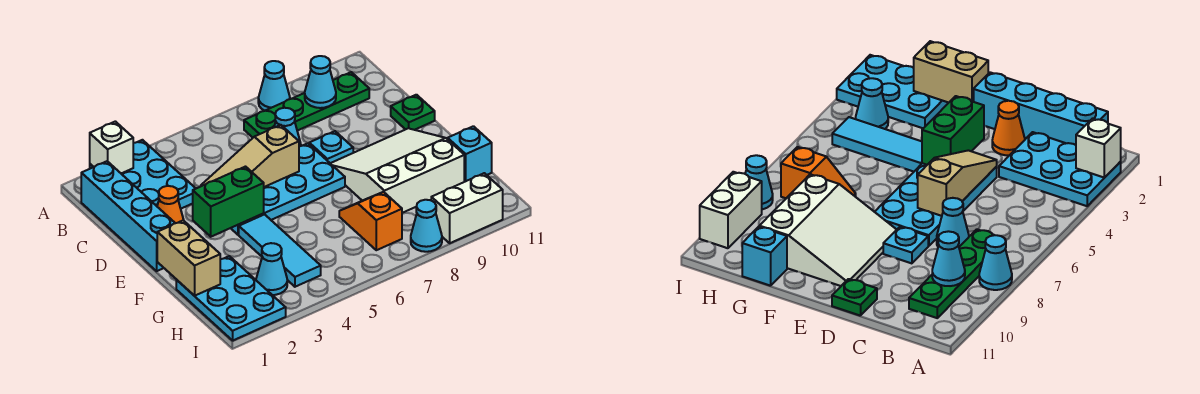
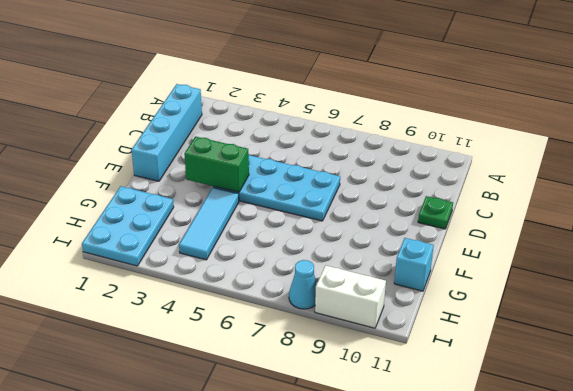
none -> cyan plate A2:C3 level 1
none -> cyan cone A8 level 1
none -> green plate B7:B10 level 1

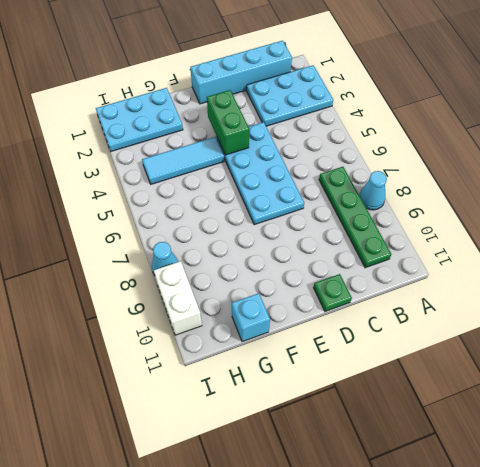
none -> cyan cone C7 level 1
none -> orange cone D2 level 1
none -> cyan plate D8 level 1

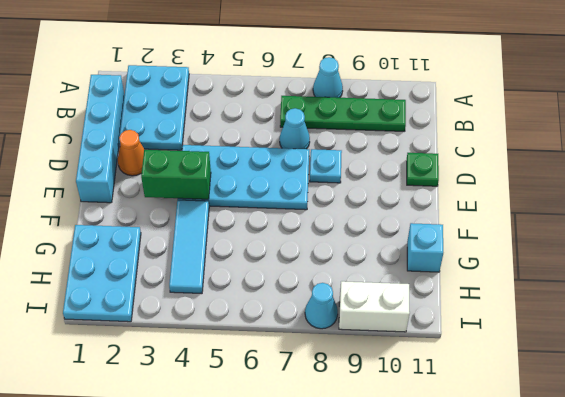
none -> white slope E8:G10 level 1 top G
none -> orange slope G7:H7 level 1 top H
none -> cyan cone H3 level 1

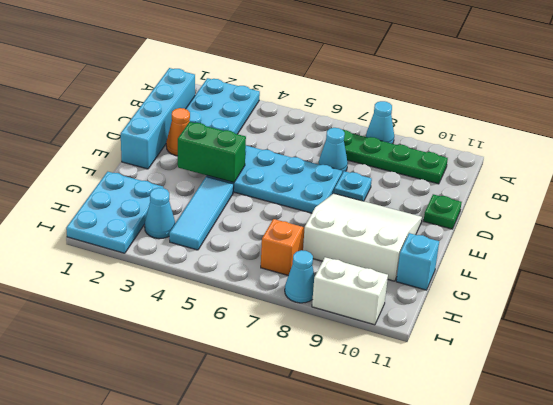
none -> white brick A2 level 2
none -> cyan cone B9 level 2
none -> tan slope D4:D6 level 2 top 6

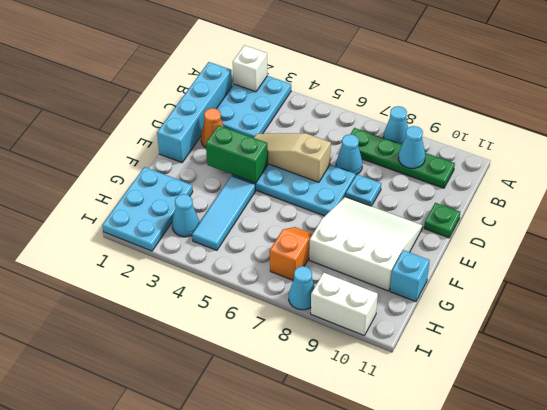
none -> tan brick F1:G1 level 2

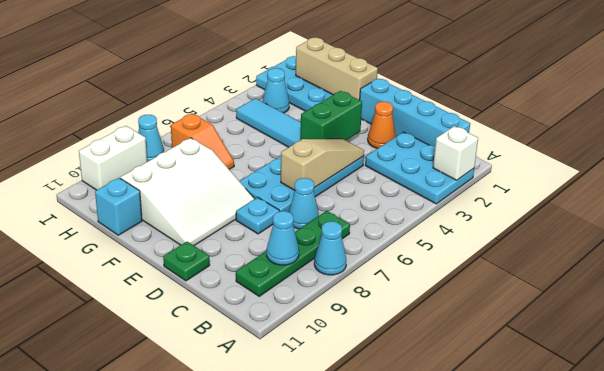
tan brick F1:H1 level 2 -> tan brick F1:G1 level 2

